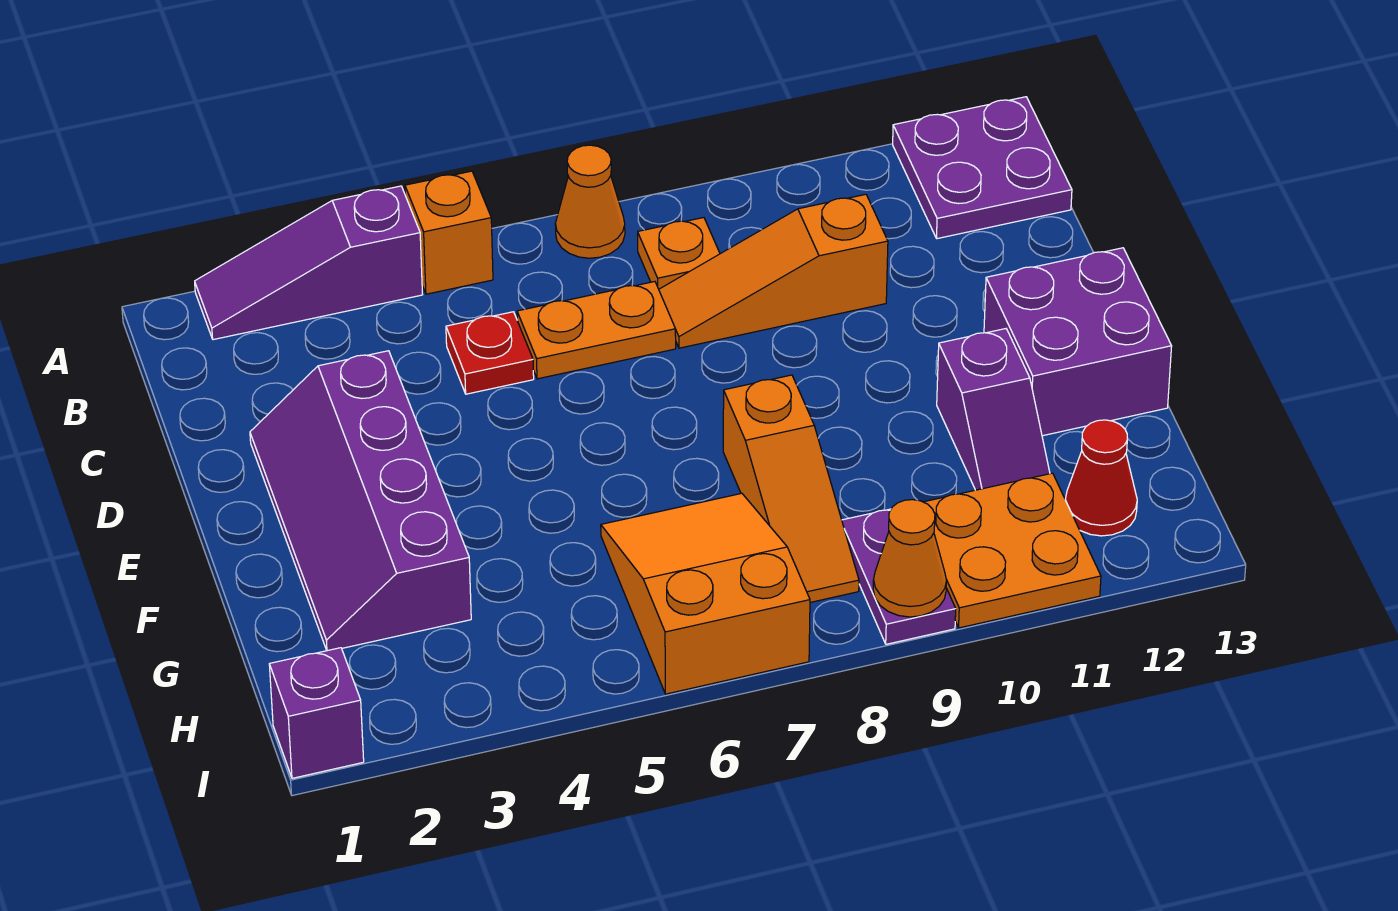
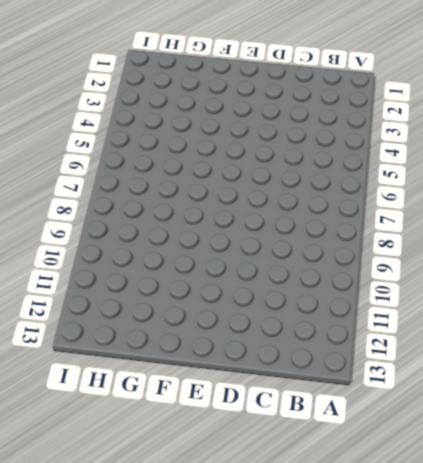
none -> purple slope A2:A4 level 1 top 4
none -> orange brick A5 level 1
none -> orange cone A7 level 1

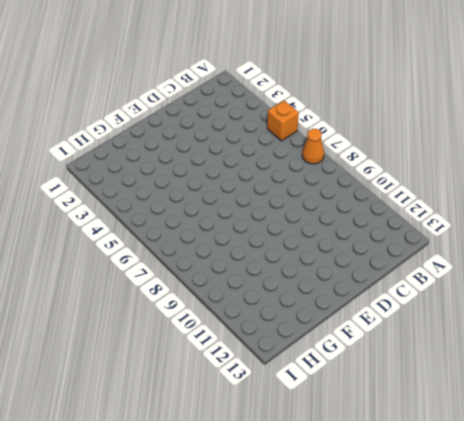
none -> purple slope A2:A4 level 1 top 4
none -> purple plate A12:B13 level 1
none -> orange plate B8 level 1

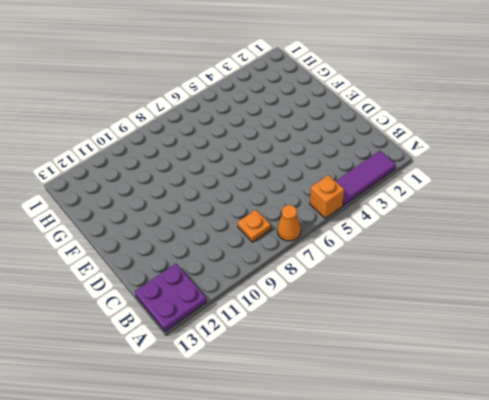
purple tile A2:A4 level 1 -> purple slope A2:A4 level 1 top 4
none -> red plate C5 level 1
none -> orange plate C6:C7 level 1
none -> orange slope C8:C10 level 1 top 10

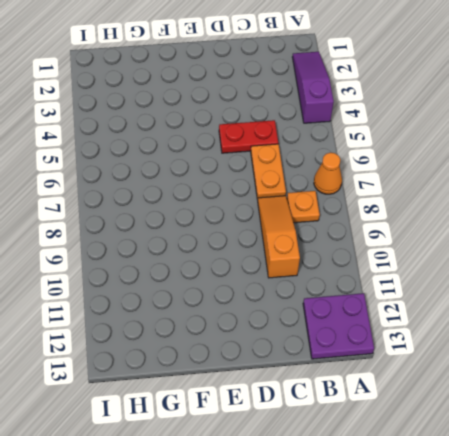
red plate C5:D5 level 1 -> red plate C5 level 1
none -> orange brick A5 level 1
none -> purple slope D2:G3 level 1 top 3
none -> purple brick E12:F13 level 1

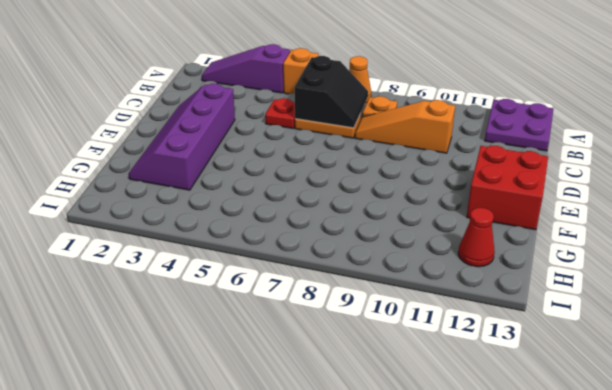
black slope B6:C7 level 2 top 6 -> none
red brick E12:F13 level 1 -> purple brick E12:F13 level 1
none -> orange slope F8:H8 level 1 top F
none -> purple slope F11:G11 level 1 top F
none -> orange slope G6:I7 level 1 top I

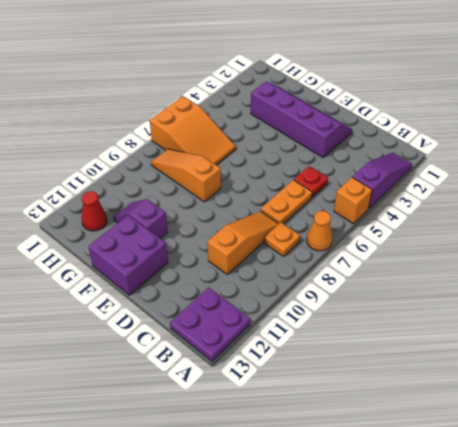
none -> purple plate H9:I9 level 1
none -> orange plate H10:I11 level 1
none -> purple brick I1 level 1

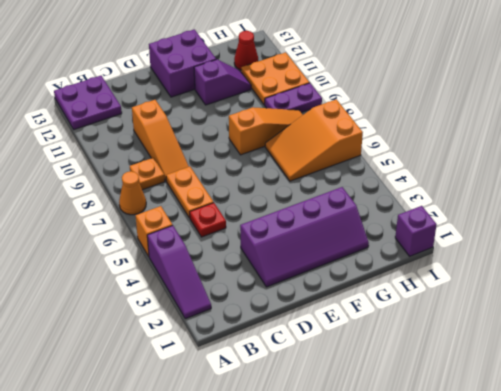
none -> orange cone I9 level 2

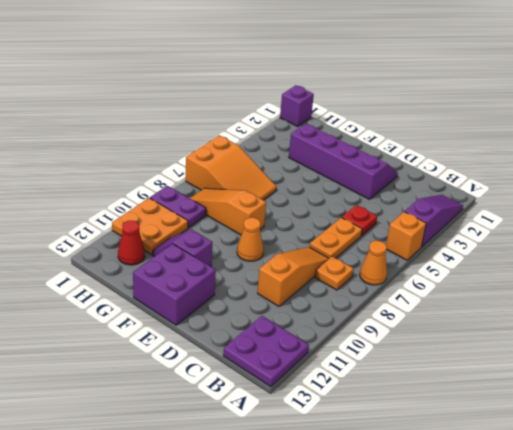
orange cone E9 level 1 -> orange cone I9 level 2

